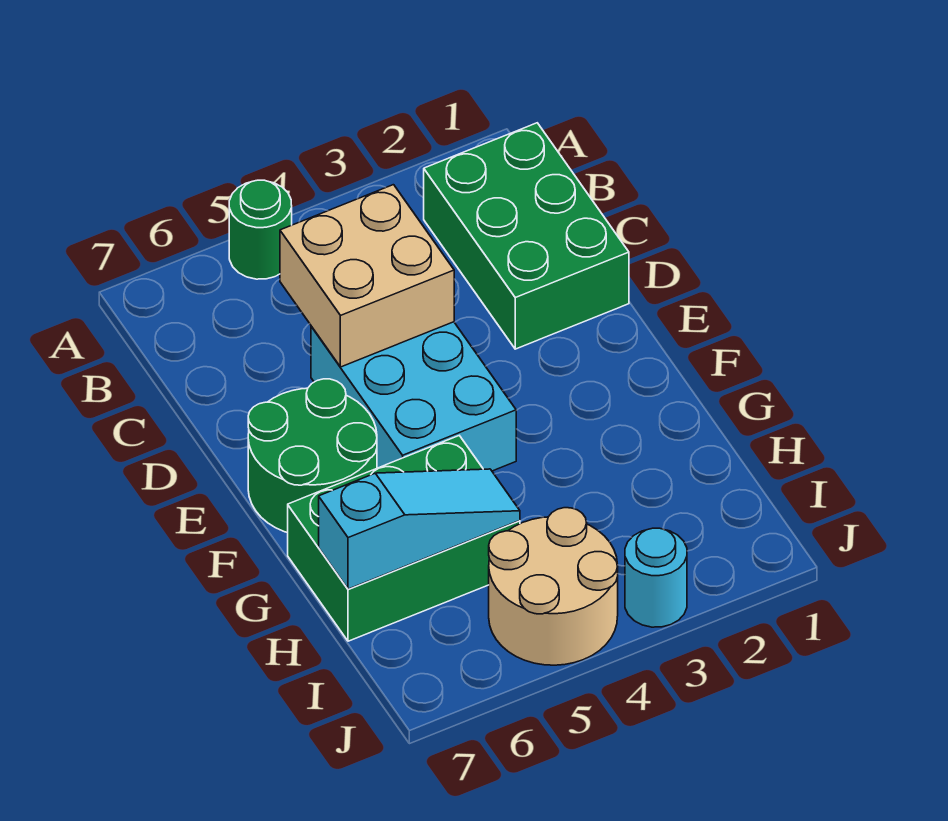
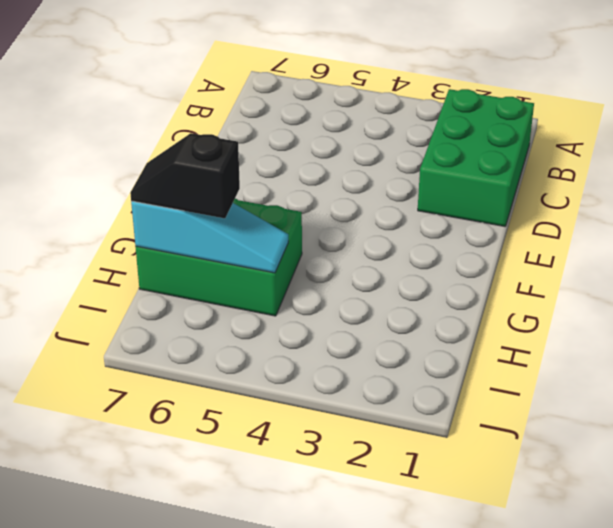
black slope H6:H7 level 3 top 6 -> none
none -> green round brick A5 level 1
none -> cyan brick D4:F5 level 1

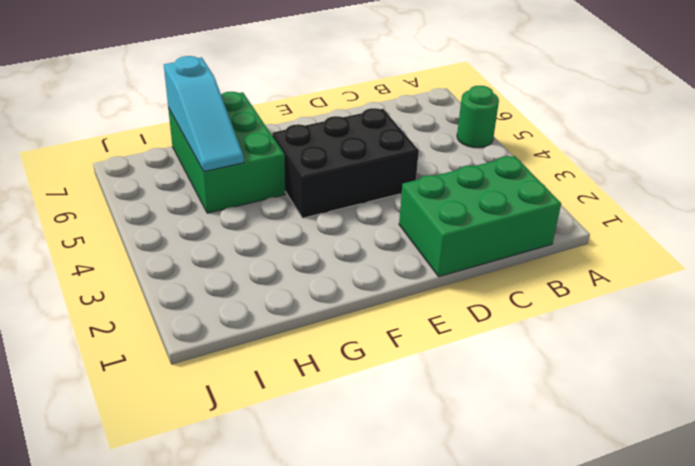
black brick D4:F5 level 1 -> cyan brick D4:F5 level 1
none -> green round brick E6:F7 level 1
none -> tan round brick I4:J5 level 1

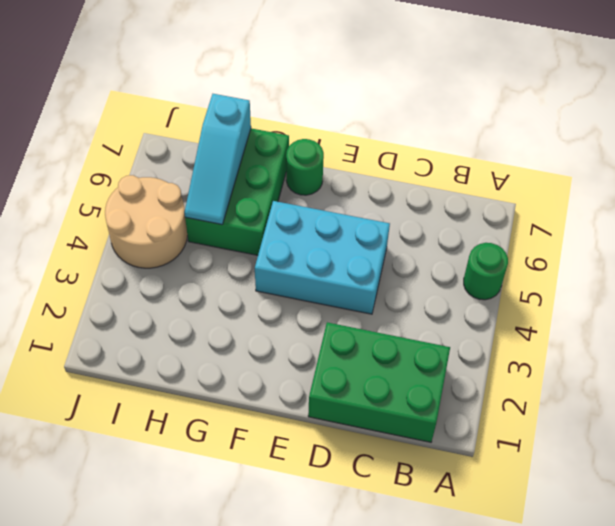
green round brick F7 level 1 -> green round brick E6:F7 level 1
none -> cyan round brick J3 level 1
none -> tan brick C4:D5 level 2

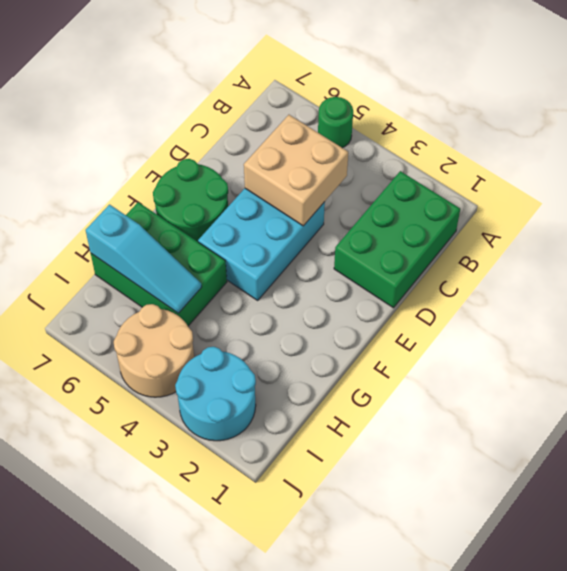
cyan round brick I2:J3 level 1 -> cyan round brick J3 level 1

